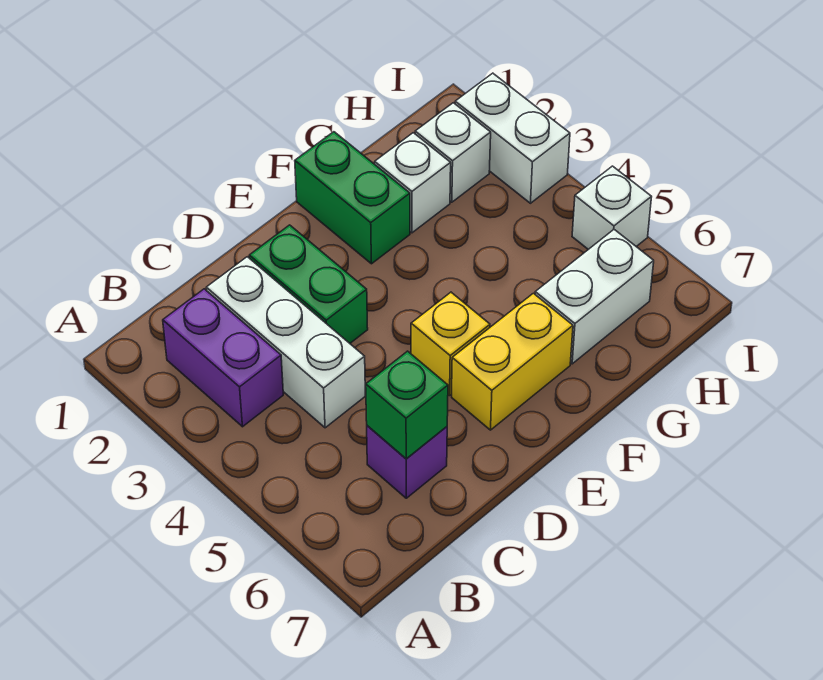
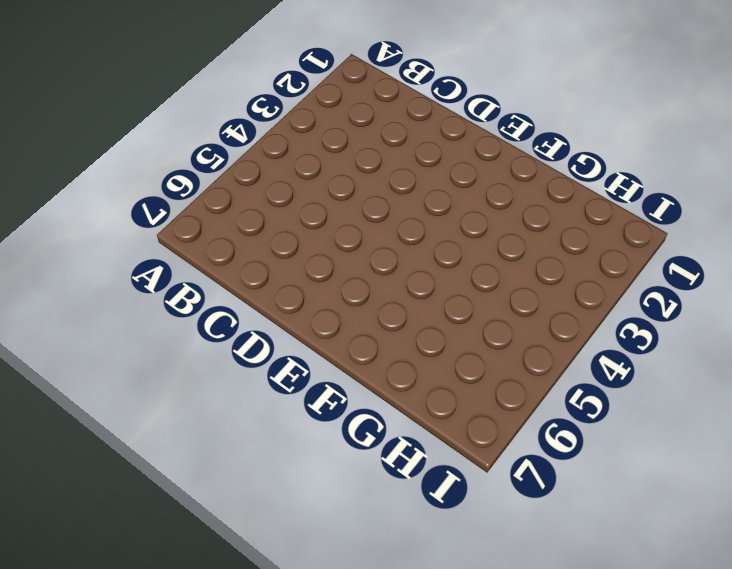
none -> purple brick B2:B3 level 1
none -> white brick C2:C4 level 1
none -> purple brick C6 level 1

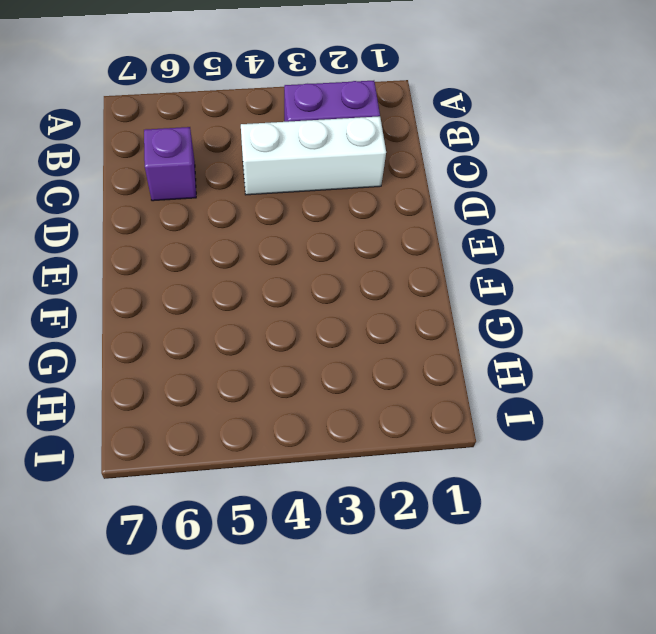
none -> green brick D2:D3 level 1
none -> yellow brick E5 level 1
none -> yellow brick E6:F6 level 1

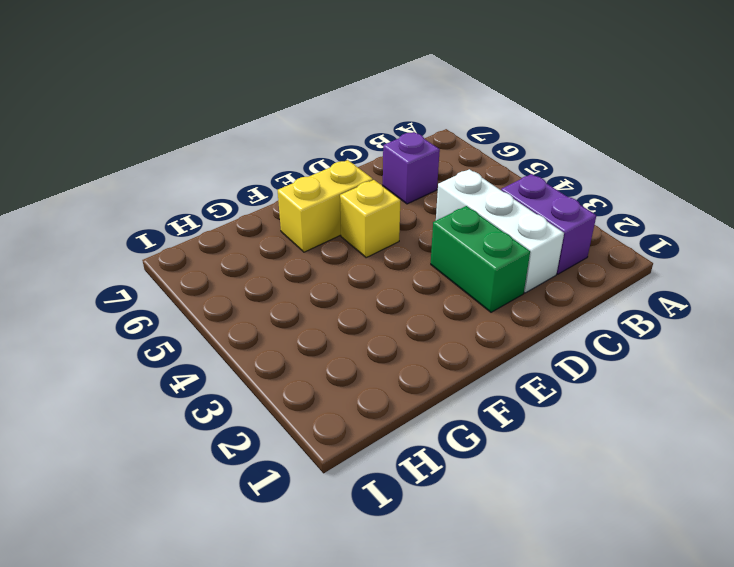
none -> green brick F1:F2 level 1
none -> white brick G2 level 1
none -> white brick G6:H6 level 1

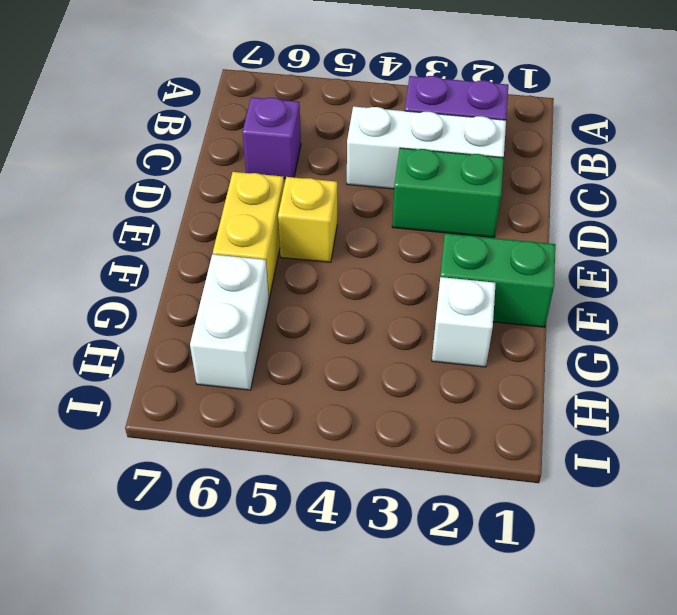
none -> white brick H2 level 1
none -> white brick I2:I3 level 1
none -> white brick I5 level 1

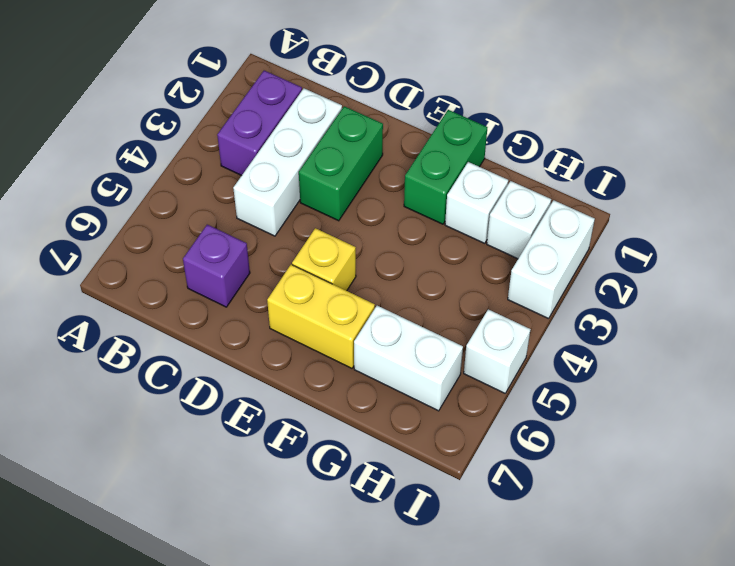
none -> green brick C6 level 2

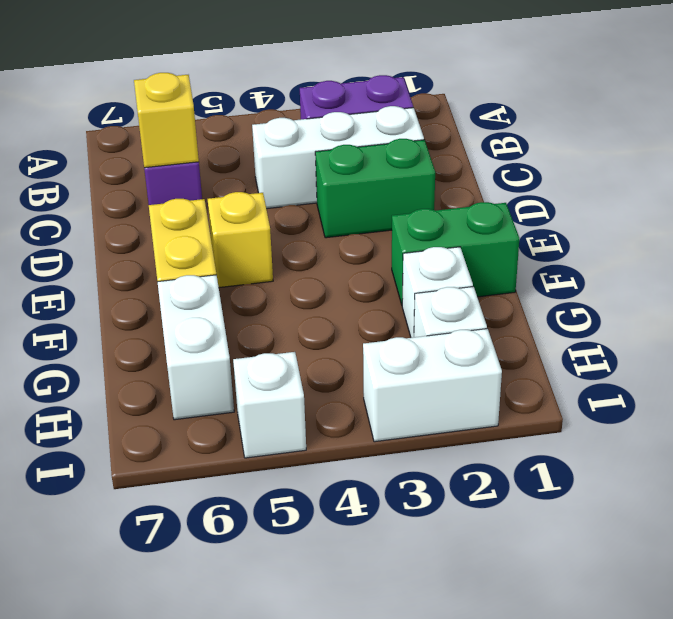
yellow brick C6 level 2 -> green brick C6 level 2

